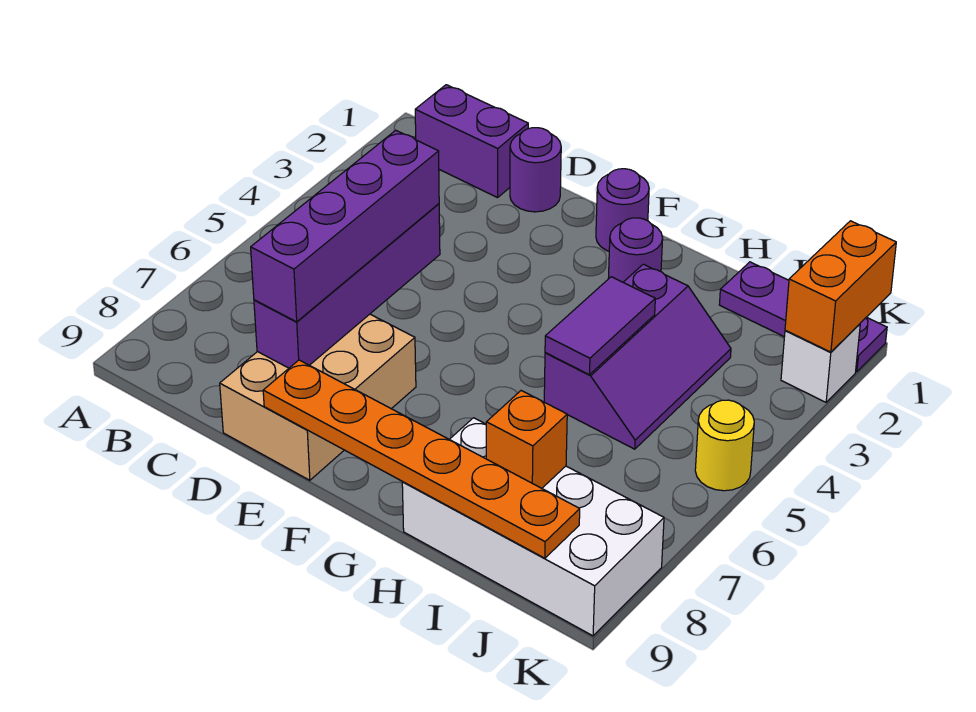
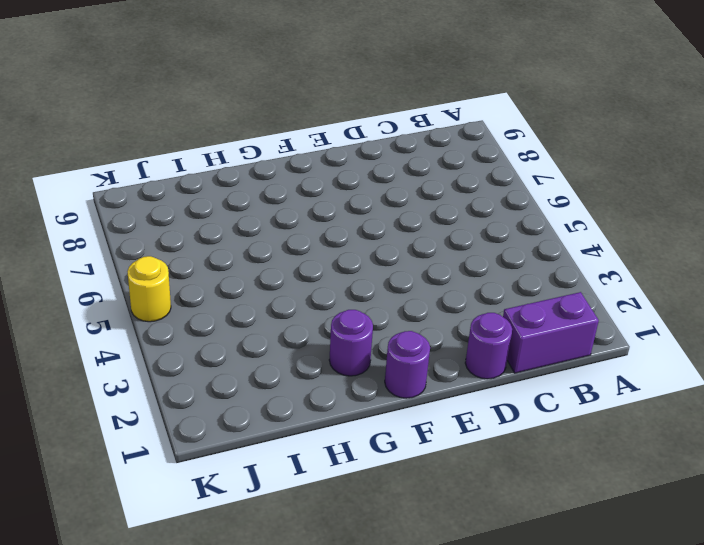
none -> tan brick D7:E9 level 1
none -> purple slope H3:I5 level 1 top H
none -> white brick H8:K9 level 1

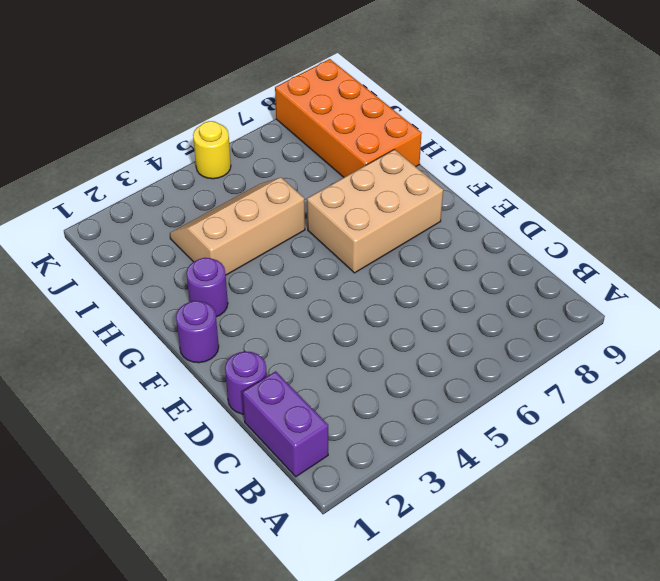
tan brick F6:G8 level 1 -> tan brick D7:E9 level 1
tan slope H3:I5 level 1 top H -> purple slope H3:I5 level 1 top H
orange brick H8:K9 level 1 -> white brick H8:K9 level 1
none -> purple plate I1:K1 level 1
none -> white brick K2 level 1
none -> purple brick D5:D8 level 2

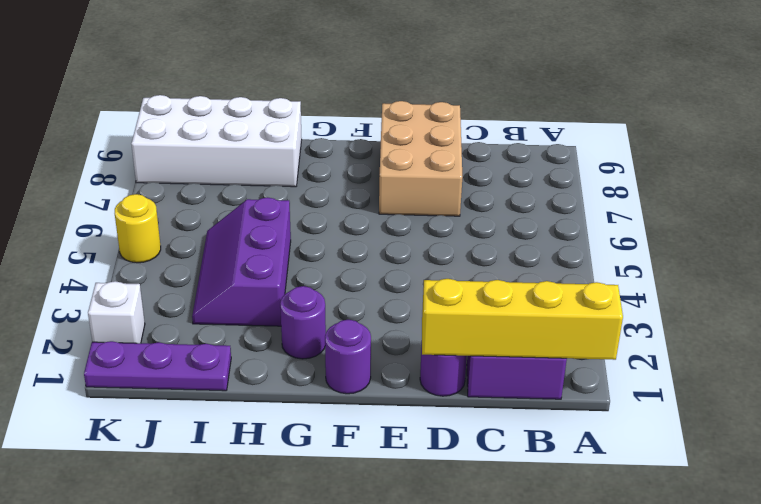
yellow brick A1:D1 level 2 -> none
none -> purple brick D5:D8 level 2
none -> orange plate E9:J9 level 2
none -> purple tile H4:H5 level 2

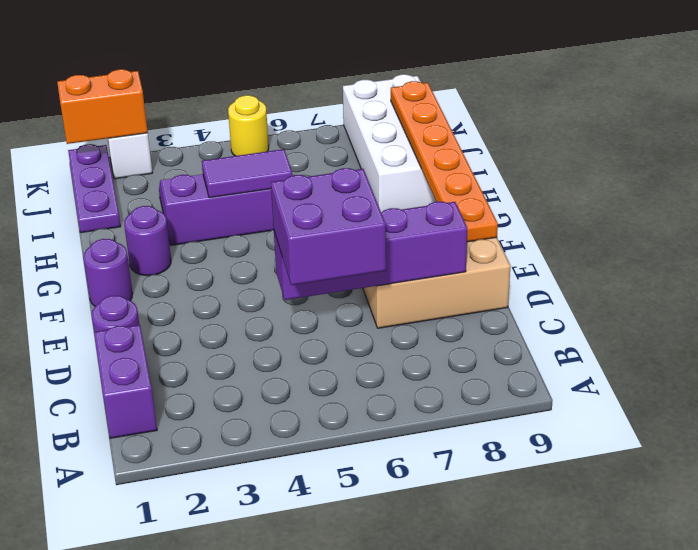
purple brick C5:D6 level 3 -> purple brick D5:D8 level 3
none -> orange brick I8 level 2

